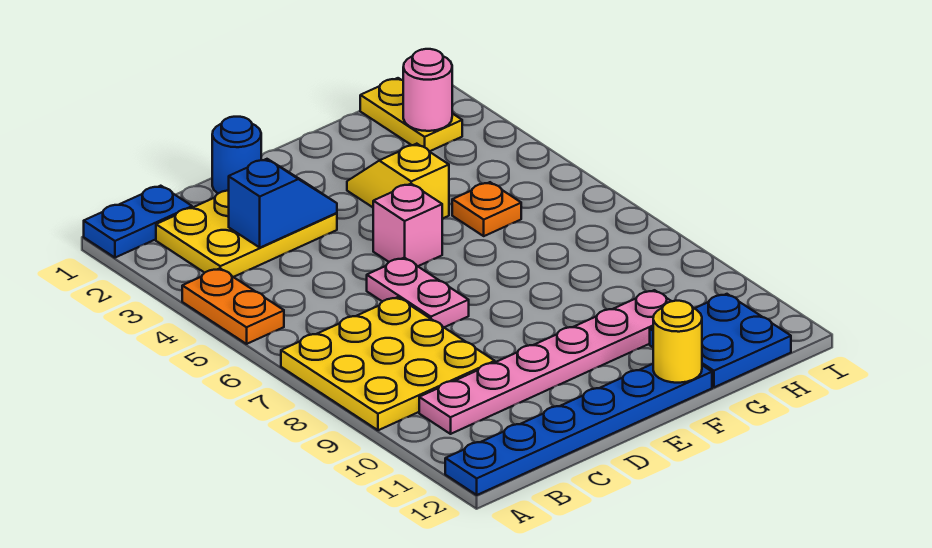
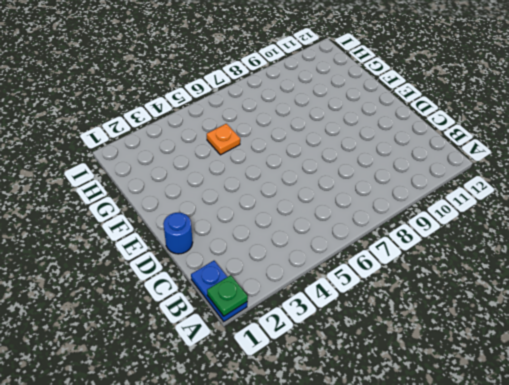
green plate A1 level 2 -> none
none -> orange plate A4:A5 level 1
none -> yellow plate A7:C9 level 1
none -> blue plate A12:F12 level 1

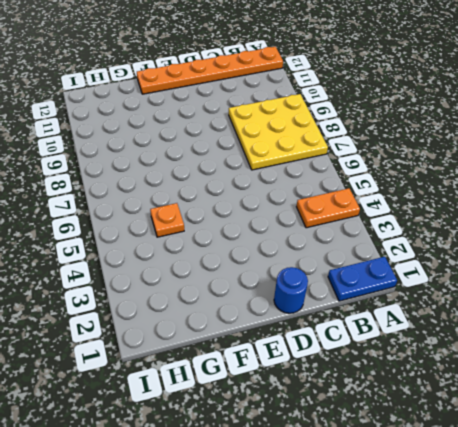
orange plate A4:B4 level 1 -> orange plate A4:A5 level 1
orange plate A12:F12 level 1 -> blue plate A12:F12 level 1
none -> yellow plate B2:D3 level 1
none -> pink plate B10:G10 level 1
none -> pink plate D6:D7 level 1

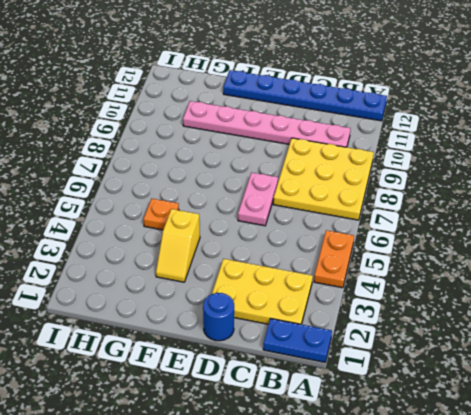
none -> pink brick E5 level 1
none -> blue plate G11:H12 level 1
none -> yellow plate H1:H2 level 1

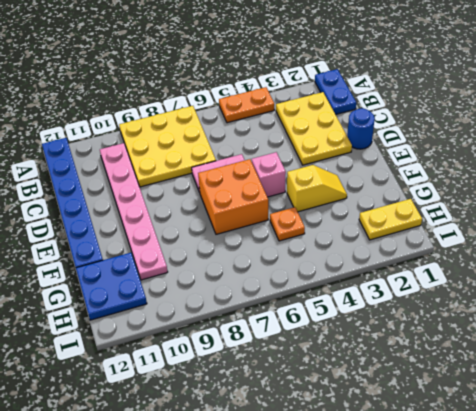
orange brick E6:F7 level 1 -> none
none -> blue slope C3:D3 level 2 top C
none -> yellow round brick F12 level 2
none -> pink round brick H2 level 2

